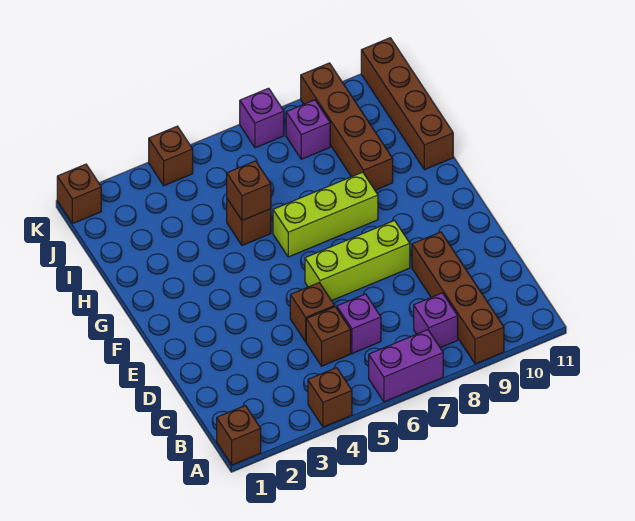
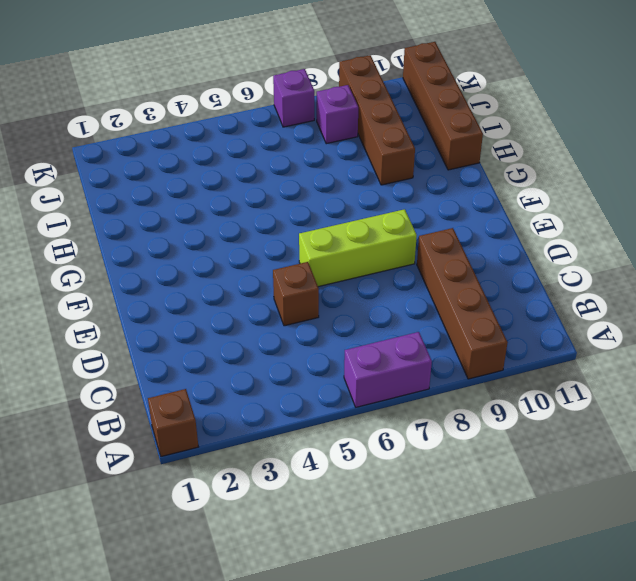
none -> brown brick A4 level 1
none -> purple brick B8 level 1
none -> brown brick C5 level 1

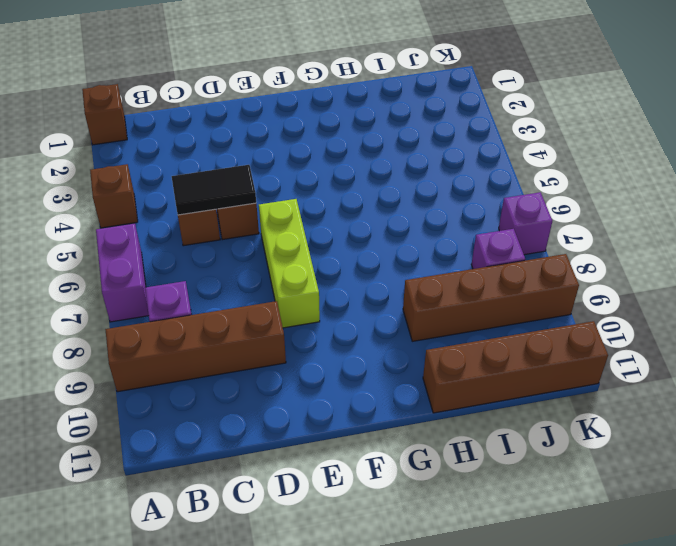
black tile C5:D5 level 2 -> none
none -> purple brick C6 level 1
none -> lime brick G6:G8 level 1
none -> brown brick H5 level 1

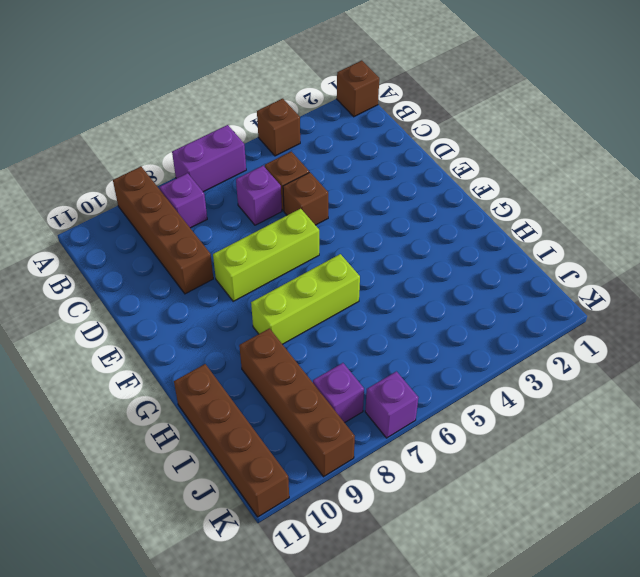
none -> brown brick H5 level 1
none -> brown brick K1 level 1
none -> brown brick K4 level 1

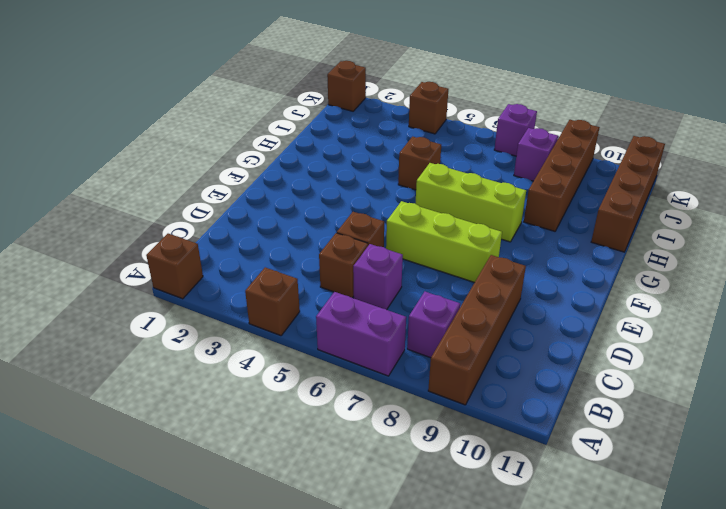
none -> brown brick H5 level 2

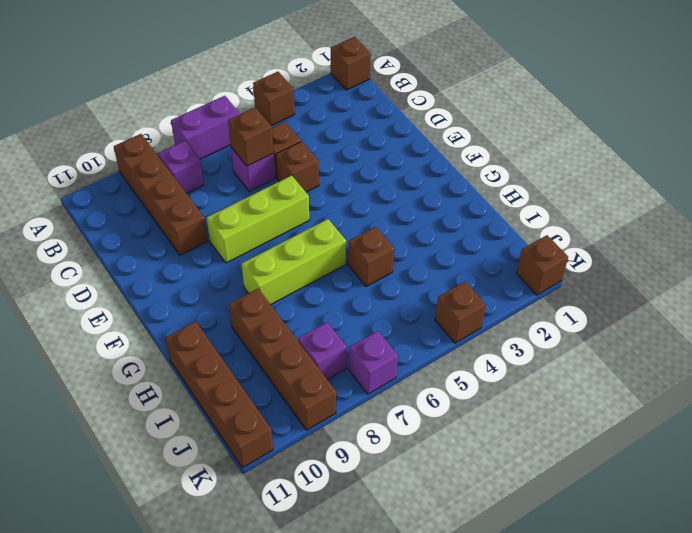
brown brick C6 level 2 -> brown brick H5 level 2

